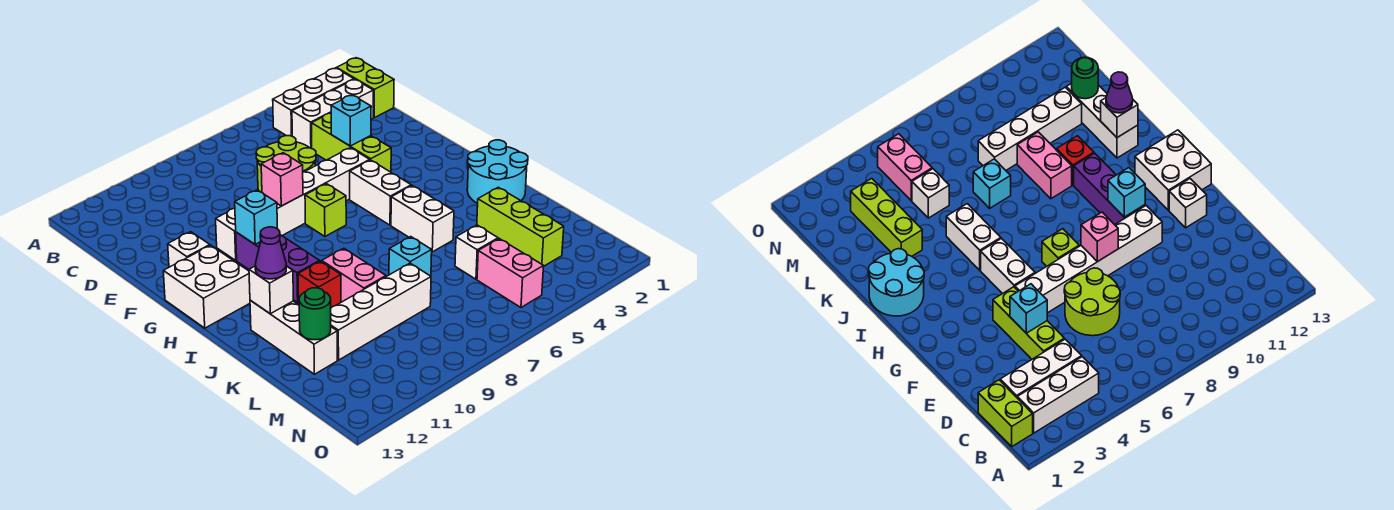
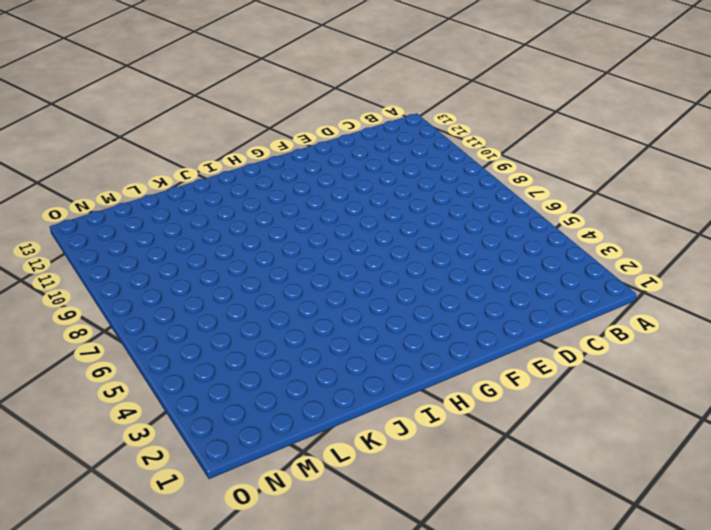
none -> lime brick B1:C1 level 1
none -> white brick B2:B4 level 1
none -> white brick C2:C4 level 1

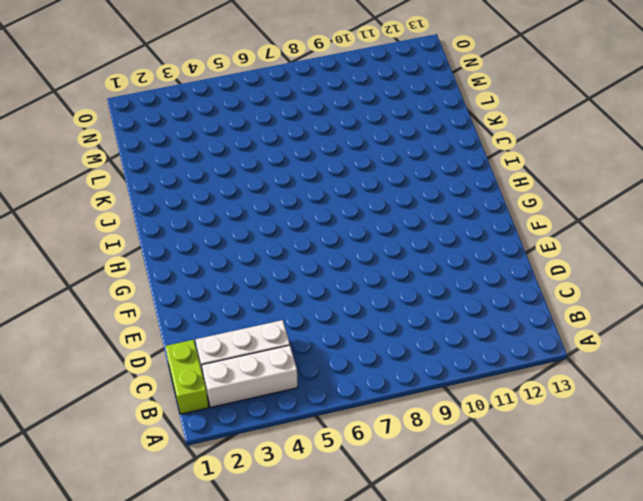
none -> lime brick D4:F4 level 1
none -> lime round brick D6:E7 level 1
none -> white brick F5:F10 level 1

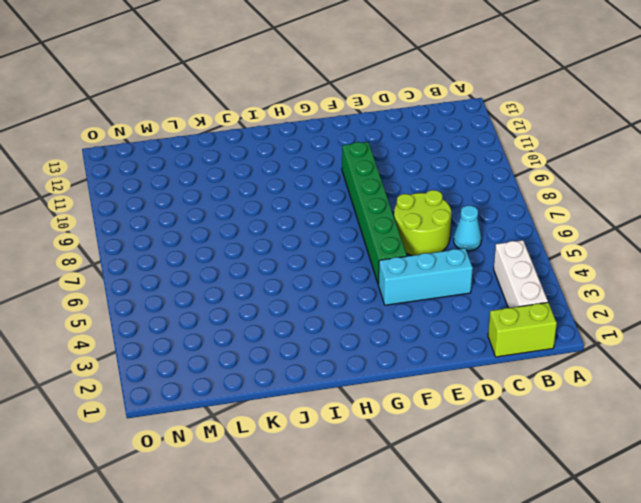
cyan cone C6 level 1 -> none
cyan brick D4:F4 level 1 -> lime brick D4:F4 level 1
green brick F5:F10 level 1 -> white brick F5:F10 level 1
none -> white brick C2:C4 level 1
none -> white brick F12 level 1
none -> white brick G5:H5 level 1

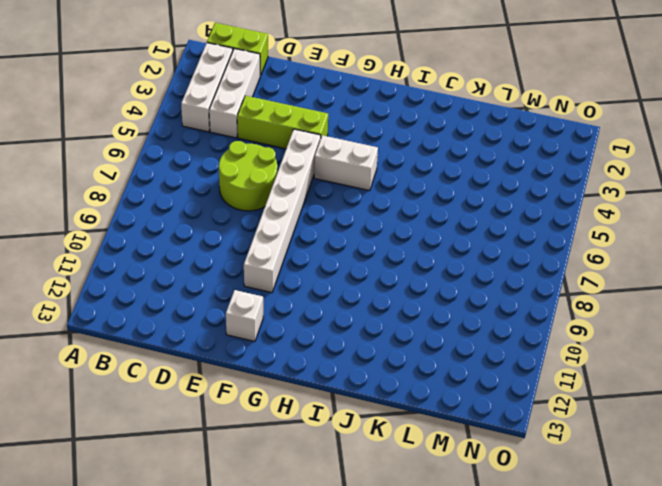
none -> lime brick G7 level 1
none -> purple brick G10:I10 level 1
none -> white brick G12:H13 level 1

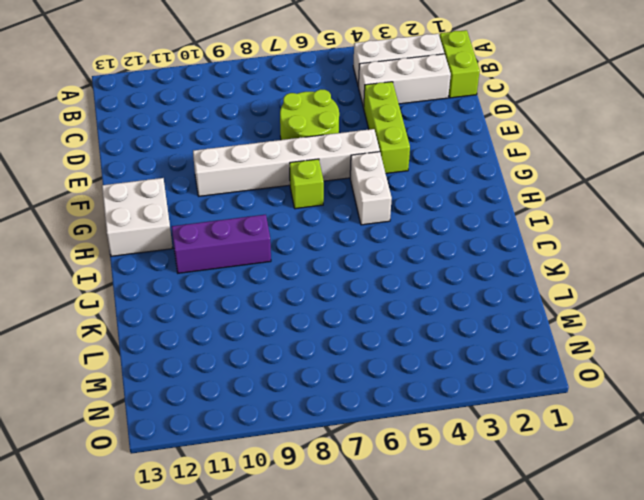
purple brick I9:I11 level 1 -> purple brick G10:I10 level 1
none -> white brick F12 level 1
none -> cyan round brick I1:J2 level 1
none -> white brick I5:J5 level 1

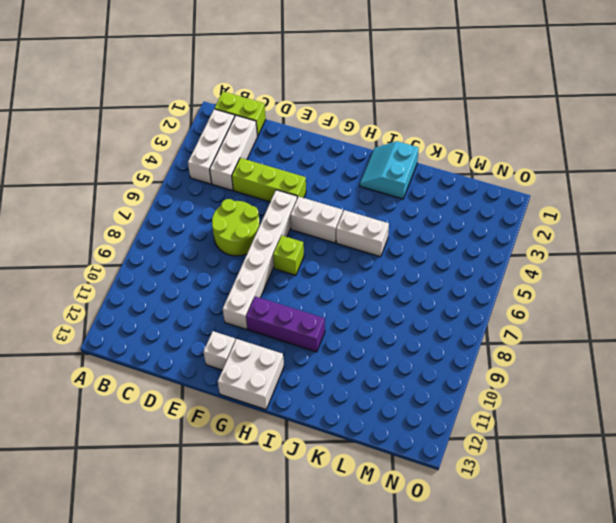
cyan slope I1:J2 level 1 top J -> cyan round brick I1:J2 level 1
none -> pink brick J9:K9 level 1
none -> red brick J10 level 1
none -> white brick J12:L12 level 1

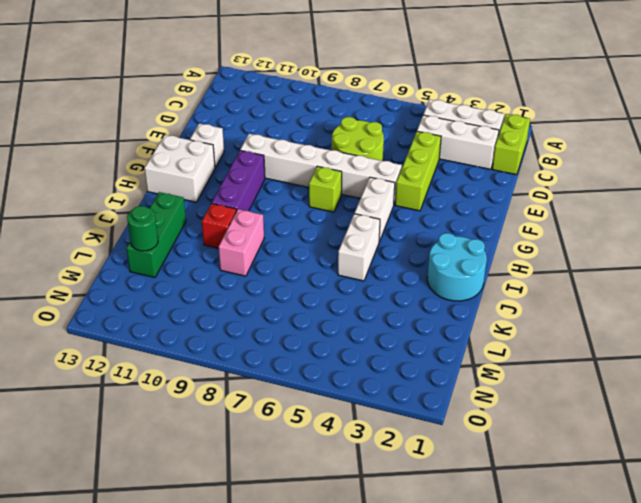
green brick J12:L12 level 1 -> white brick J12:L12 level 1
none -> lime brick K3:M3 level 1
none -> cyan brick K7 level 1
none -> white brick L5 level 1

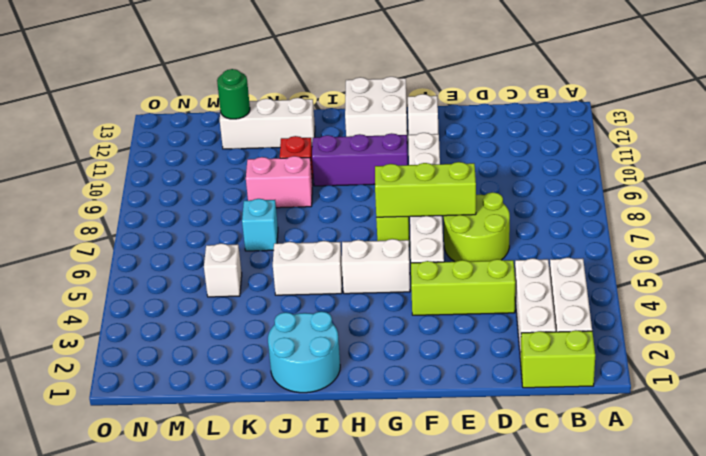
lime brick E7:G7 level 2 -> lime brick K3:M3 level 1
none -> white brick L8:L11 level 1
none -> pink brick M5:N5 level 1
none -> cyan brick E4 level 2

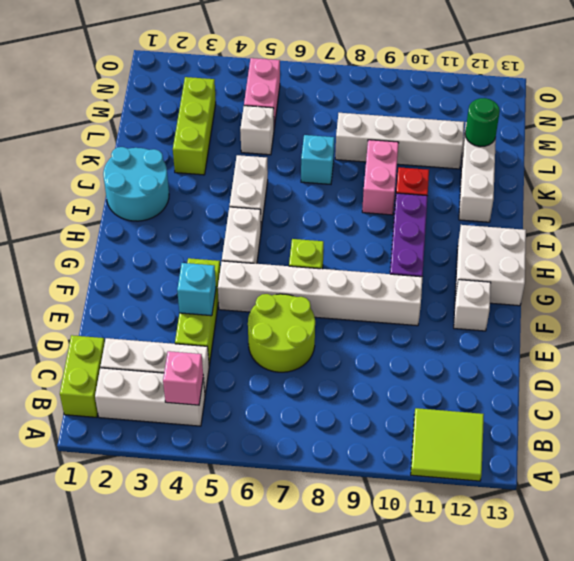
lime tile A11:B12 level 1 -> none
pink brick B4 level 2 -> pink brick F8 level 2
none -> cyan brick G10 level 2
none -> white brick J12 level 2
none -> purple cone J12 level 3

